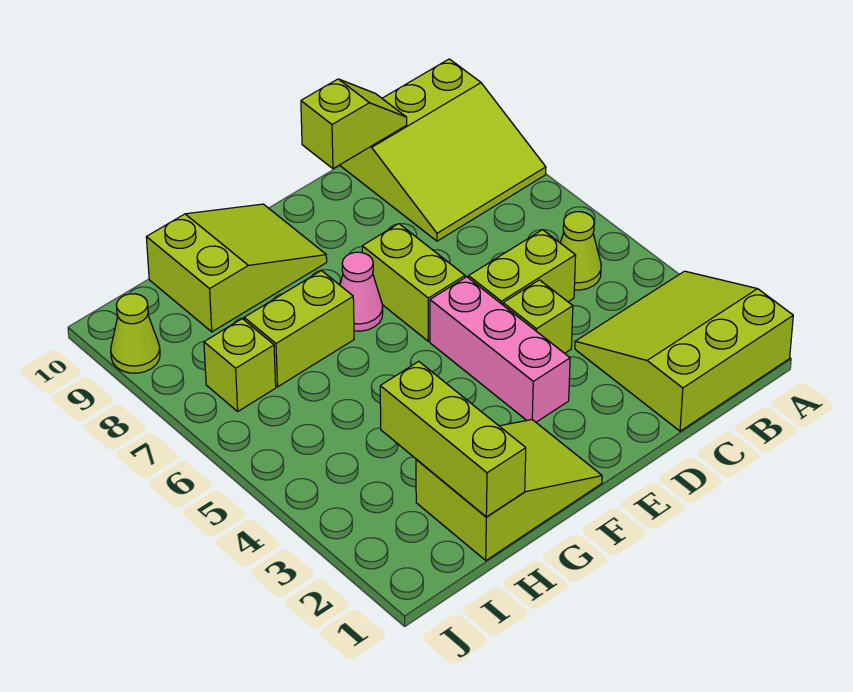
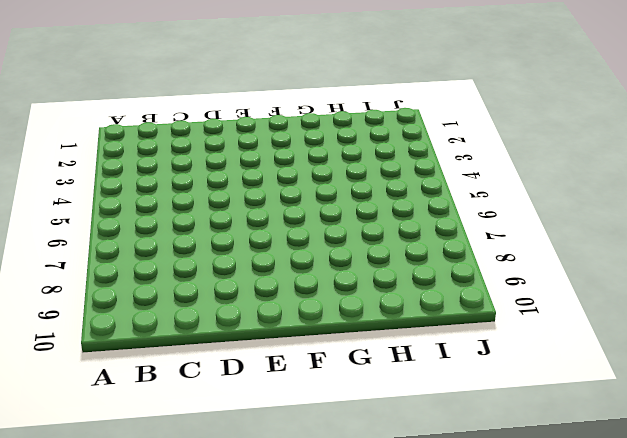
none -> lime slope A1:C3 level 1 top 1
none -> lime slope A8:C10 level 1 top 10
none -> lime cone B5 level 1

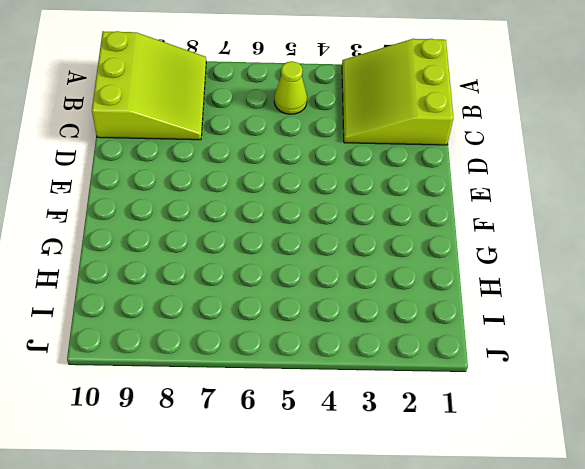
none -> lime brick C5:D5 level 1
none -> lime brick D4 level 1
none -> pink brick E3:E5 level 1

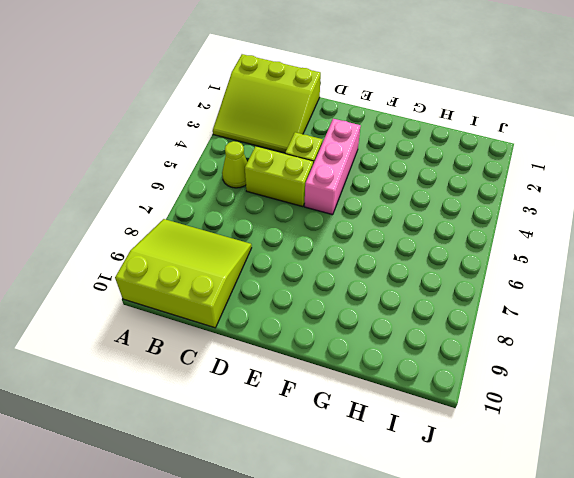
none -> lime brick E6:E7 level 1
none -> lime slope F1:H2 level 1 top H
none -> pink cone F7 level 1

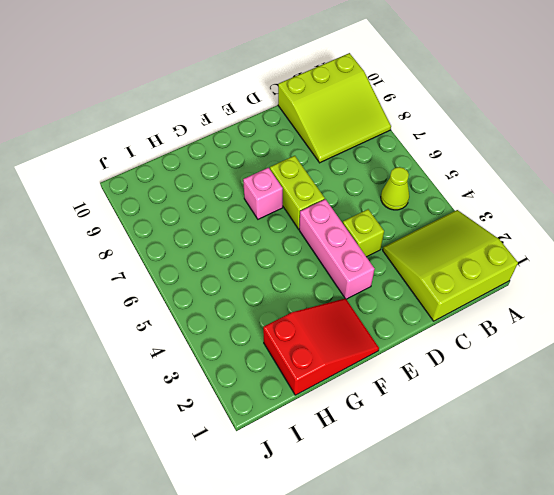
red slope F1:H2 level 1 top H -> lime slope F1:H2 level 1 top H
pink brick F7 level 1 -> pink cone F7 level 1
none -> lime brick C5:D5 level 1
none -> lime slope F9:H10 level 1 top H
none -> lime brick G7:H7 level 1

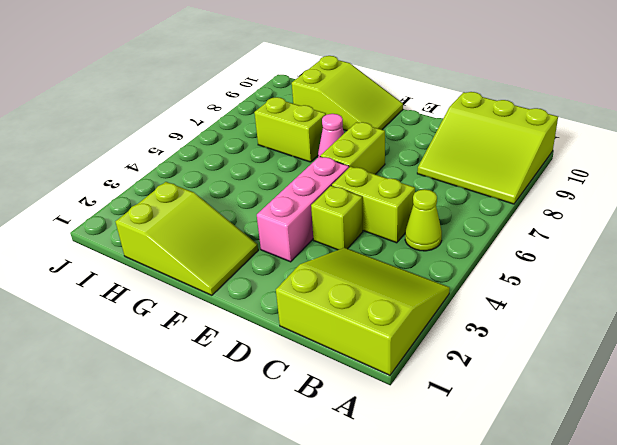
none -> lime brick I7 level 1
none -> lime cone J9 level 1
none -> lime slope C10:D10 level 2 top D

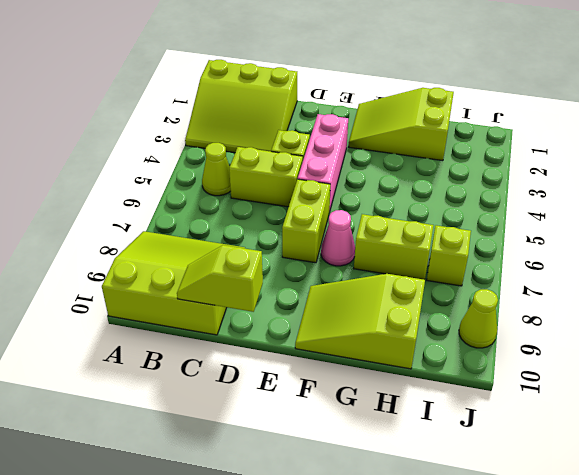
none -> lime brick H1:H3 level 2

